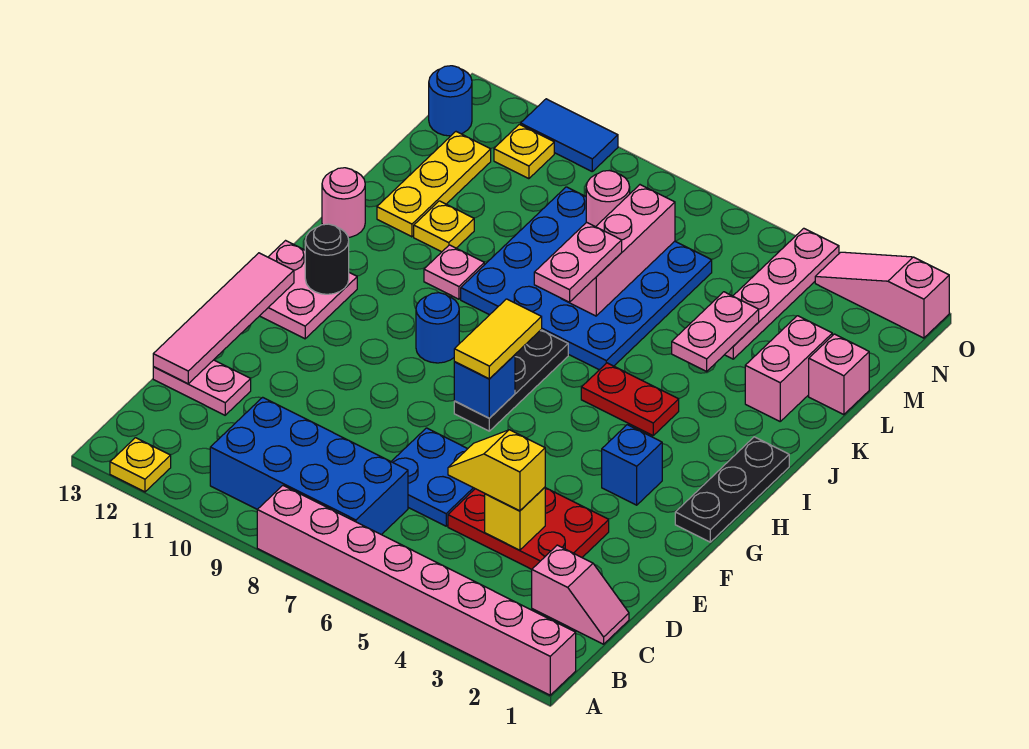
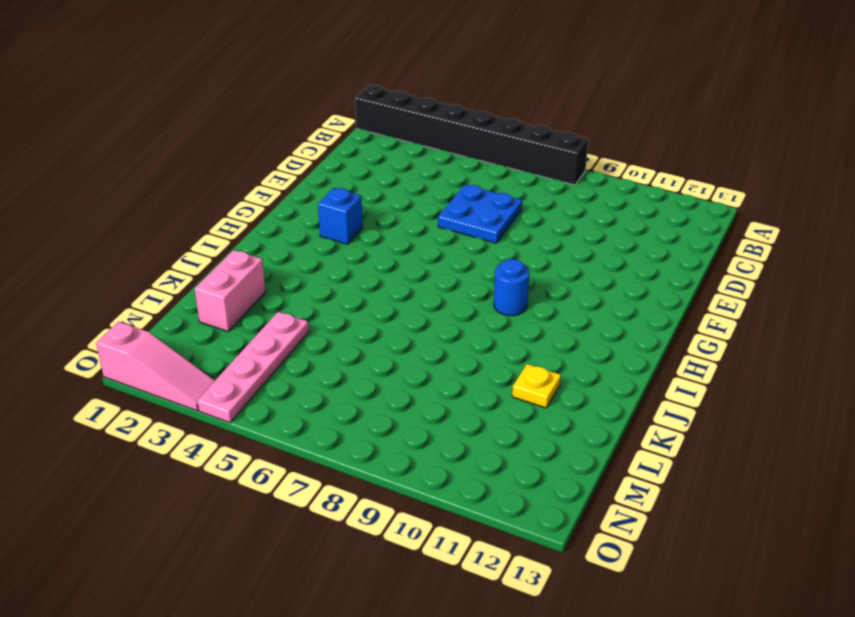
black brick A1:A8 level 1 -> pink brick A1:A8 level 1
none -> yellow plate A12 level 1
none -> blue brick B7:C10 level 1
none -> pink slope C1:C2 level 1 top 2
none -> red plate D3:E5 level 1

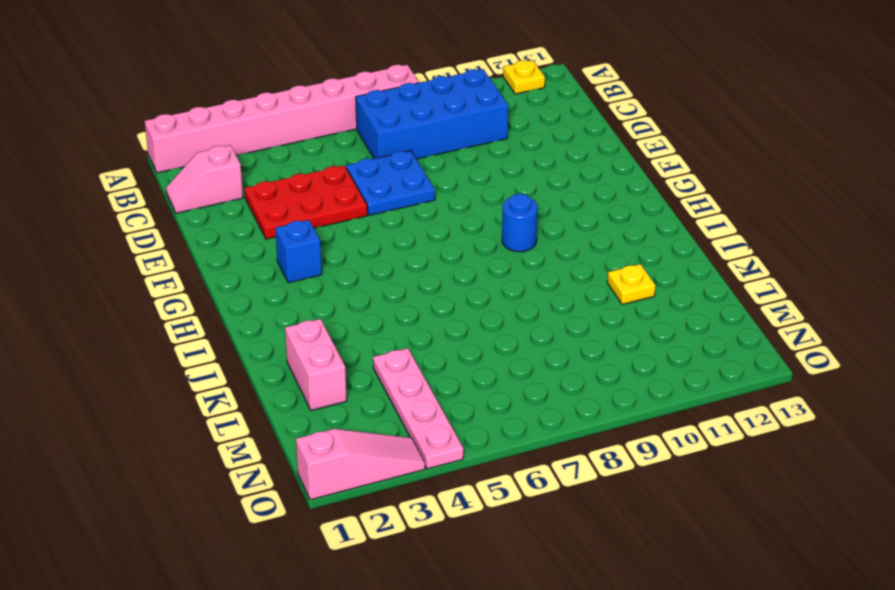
none -> pink plate D12:D13 level 1
none -> black plate G1:I1 level 1
none -> black plate G7:I7 level 1
none -> pink plate G12:H13 level 1

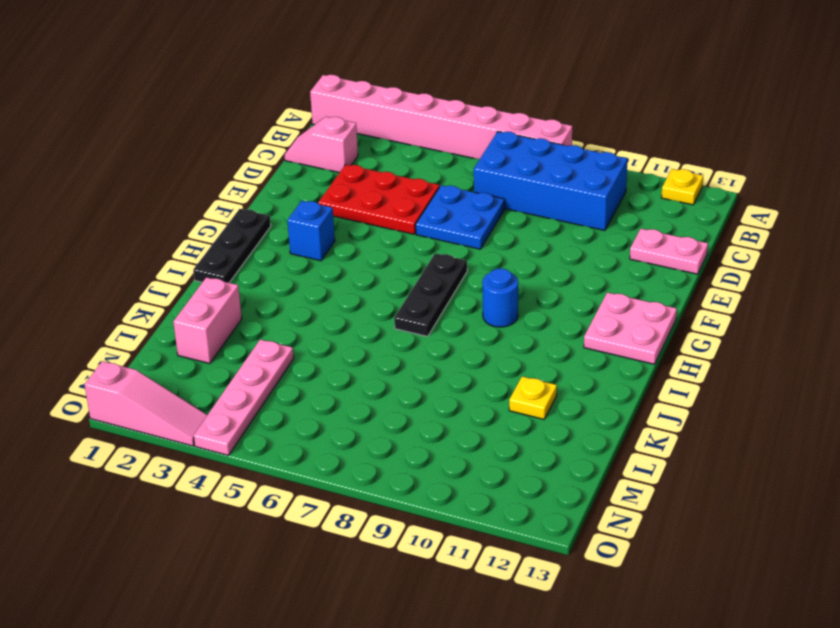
none -> red plate I4:I5 level 1
none -> blue plate J6:M9 level 1
none -> pink plate J10 level 1
none -> pink round brick J13 level 1

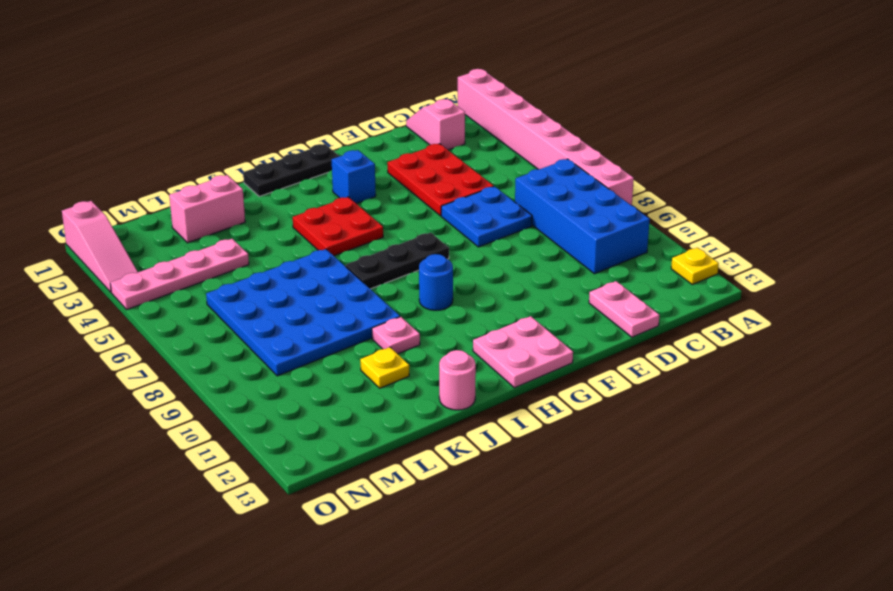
red plate H4:I5 level 1 -> red plate I4:I5 level 1
none -> yellow plate K12:M12 level 1
none -> pink brick L1 level 1
none -> yellow plate N11 level 1
none -> blue round brick N13 level 1

